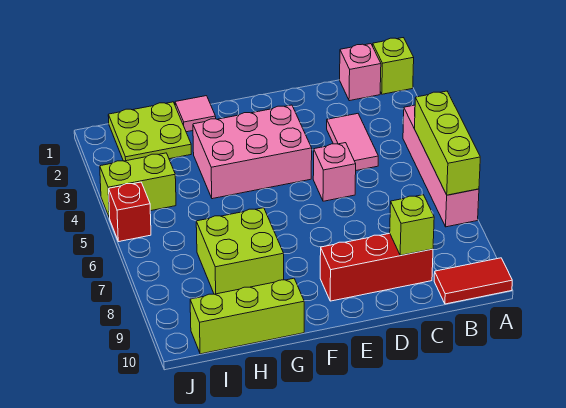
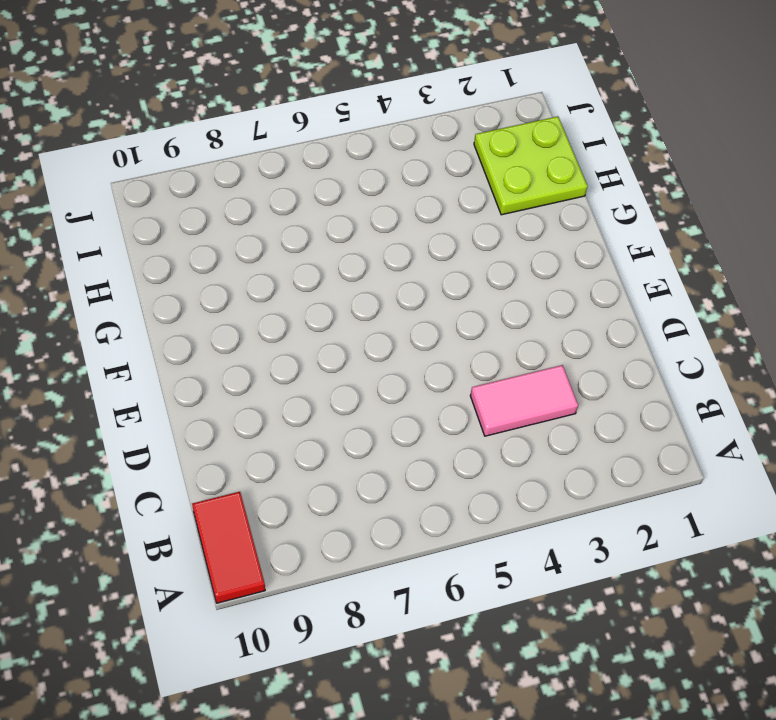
none -> lime brick A1 level 1
none -> pink brick A4:A7 level 1
none -> pink brick B1 level 1

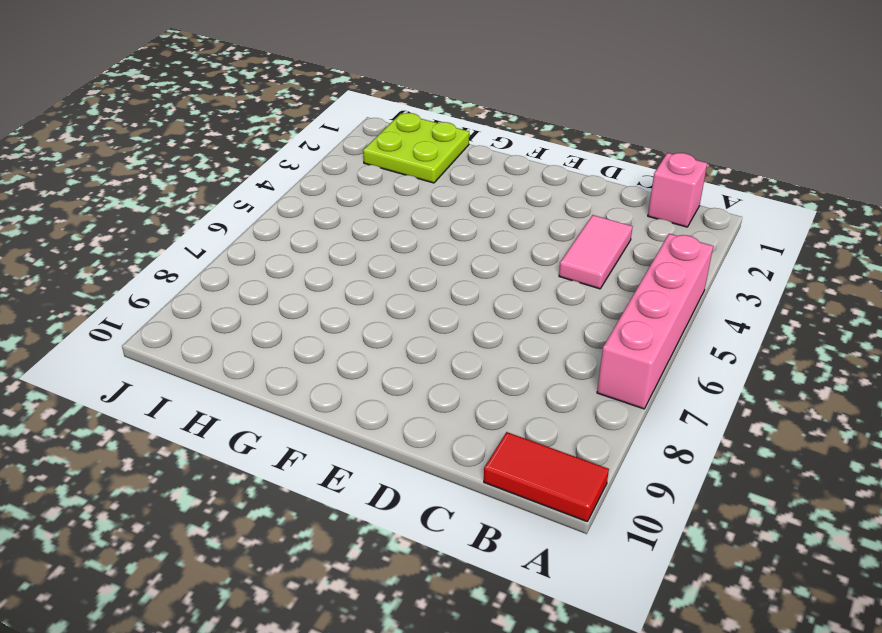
none -> lime brick A1 level 1
none -> red brick C9:E9 level 1
none -> pink brick D5 level 1

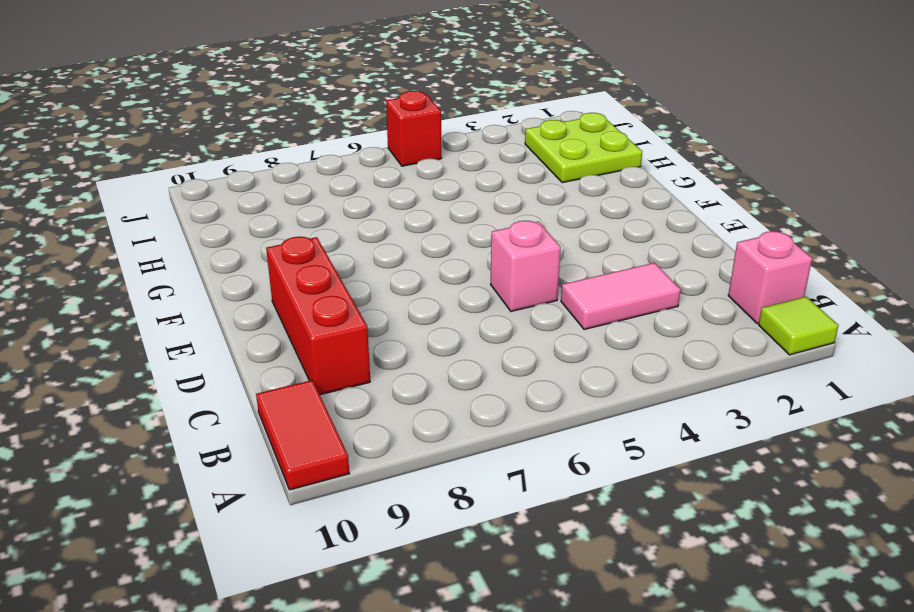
lime tile A1 level 1 -> lime brick A1 level 1
none -> pink brick A4:A7 level 1
none -> pink brick E3:G4 level 1
none -> pink tile G1 level 1

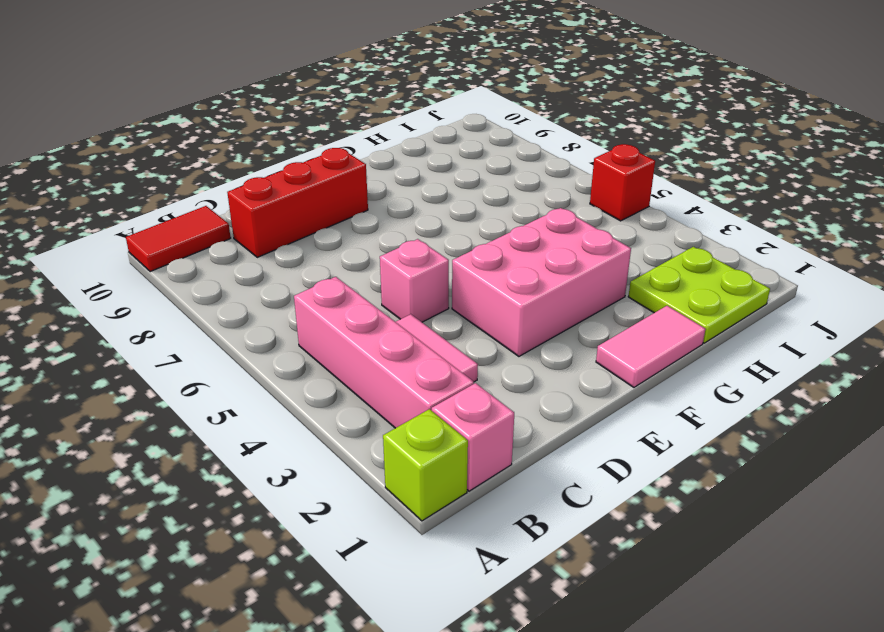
pink brick B2:B5 level 1 -> pink brick A4:A7 level 1
pink tile F1:G1 level 1 -> pink tile G1 level 1
none -> lime brick G7:H8 level 1
none -> lime brick G10:I10 level 1
none -> lime brick I4:J4 level 1

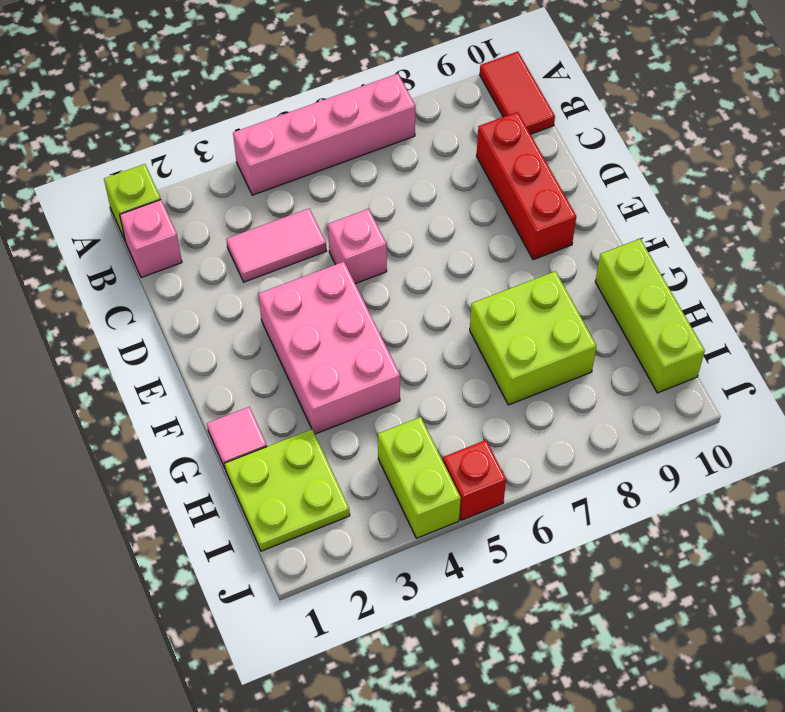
none -> lime brick A5:A7 level 2
none -> lime brick C9 level 2

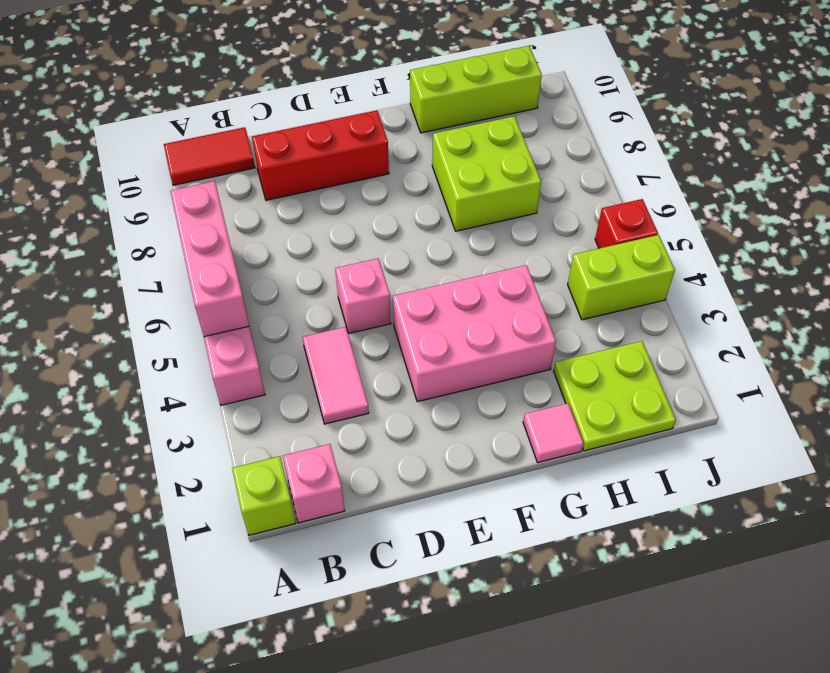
pink brick A5:A7 level 2 -> lime brick A5:A7 level 2
none -> lime brick C9 level 2

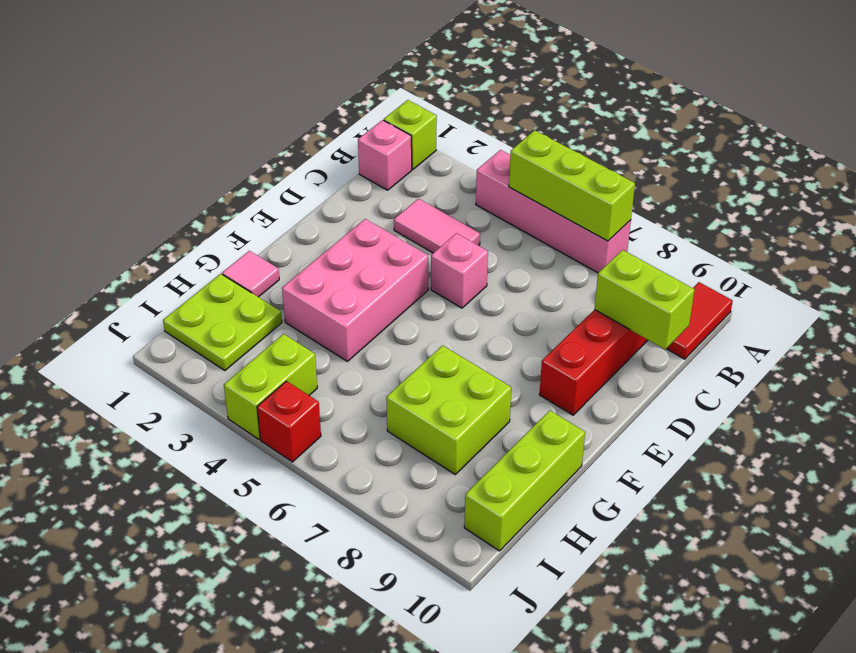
lime brick C9:C10 level 2 -> lime brick C9 level 2

